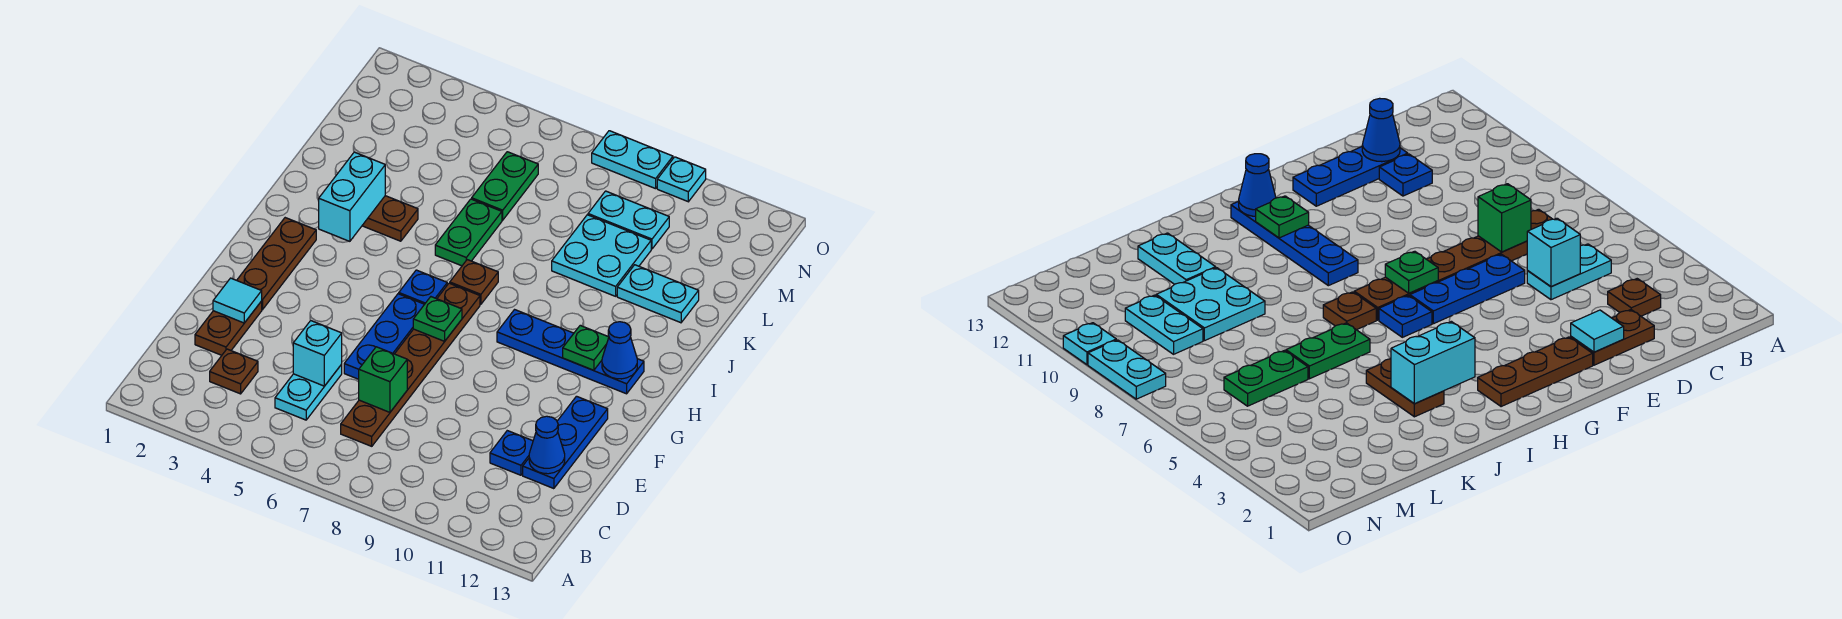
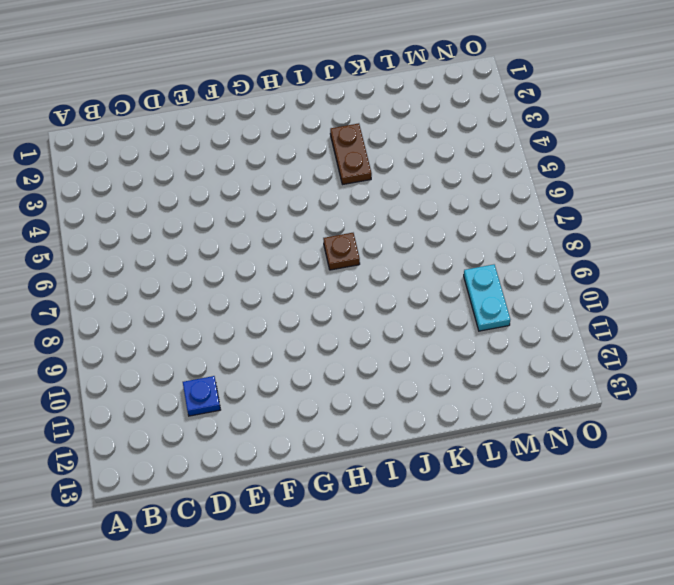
none -> brown plate C3 level 1
none -> cyan plate C5:D5 level 1
none -> brown plate C7:H7 level 1

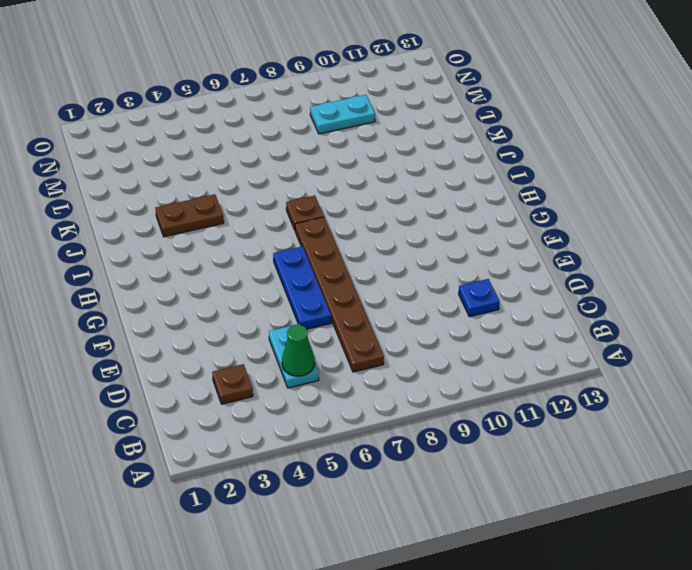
green cone C5 level 2 -> none
none -> brown plate D2:E2 level 1
none -> blue plate D12:F12 level 1
none -> brown plate F2:H2 level 1

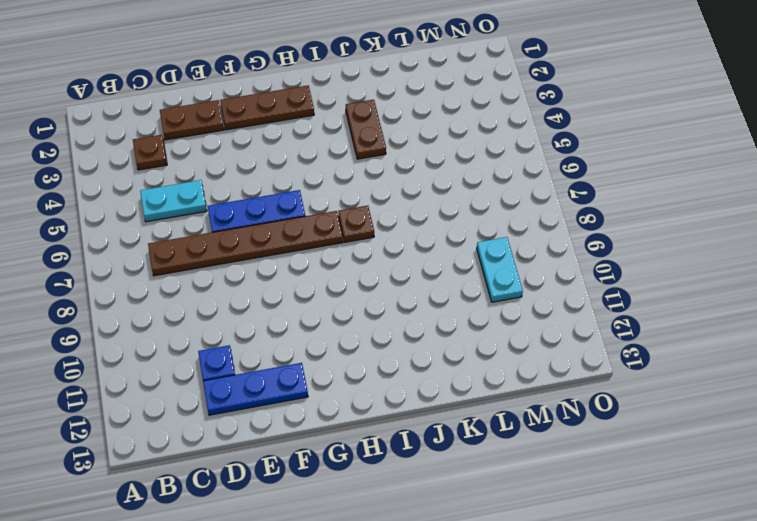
none -> blue plate H6 level 1
none -> blue plate H9:H12 level 1
none -> green plate J6:K6 level 1

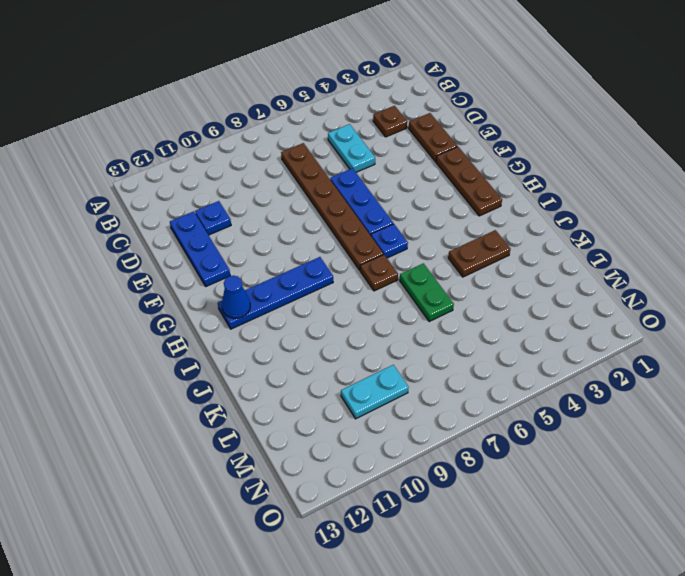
none -> cyan plate K9:L10 level 1
none -> cyan plate K11:K12 level 1
none -> green plate L6:M6 level 1

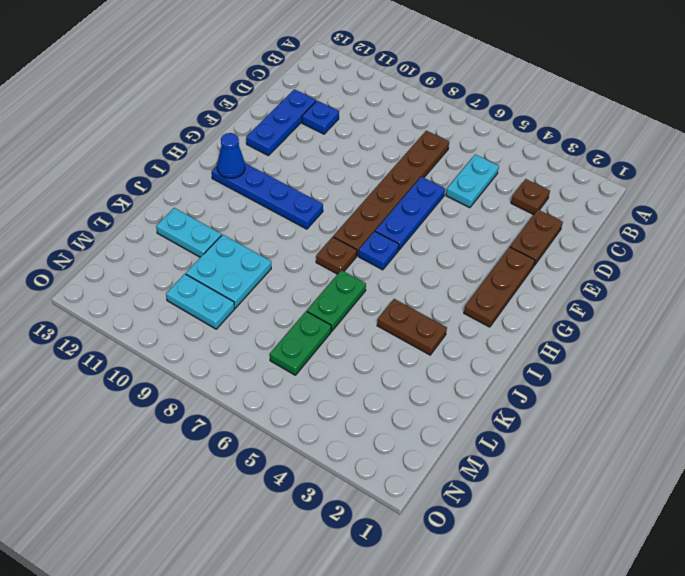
none -> cyan plate O8:O9 level 1
none -> cyan plate O10 level 1
none -> cyan brick D5 level 2

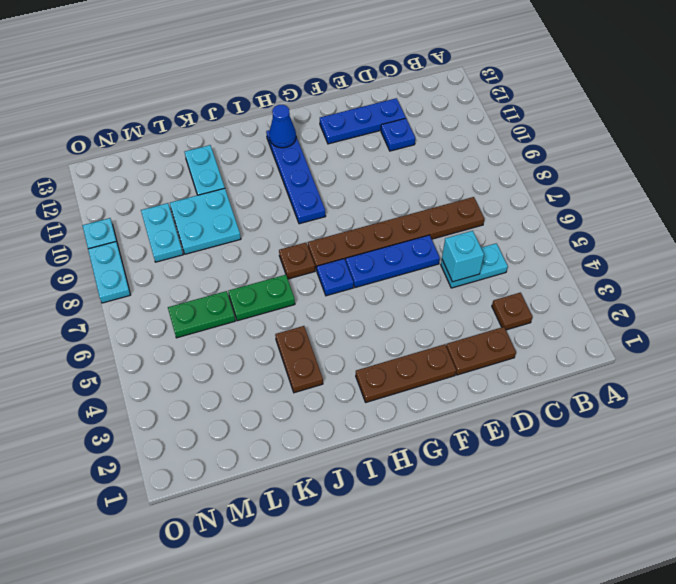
none -> green brick D7 level 2
none -> blue cone D12 level 2
none -> cyan tile E2 level 2

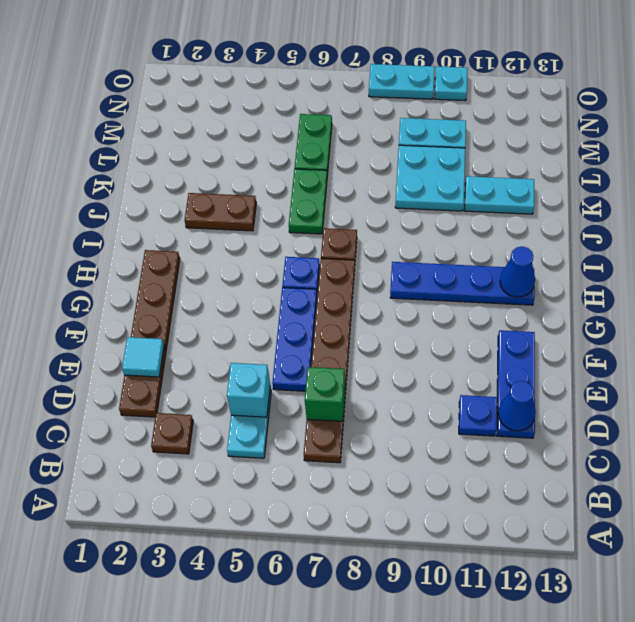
none -> green plate G7 level 2
none -> green plate H11 level 2
none -> cyan brick I3:J3 level 2

